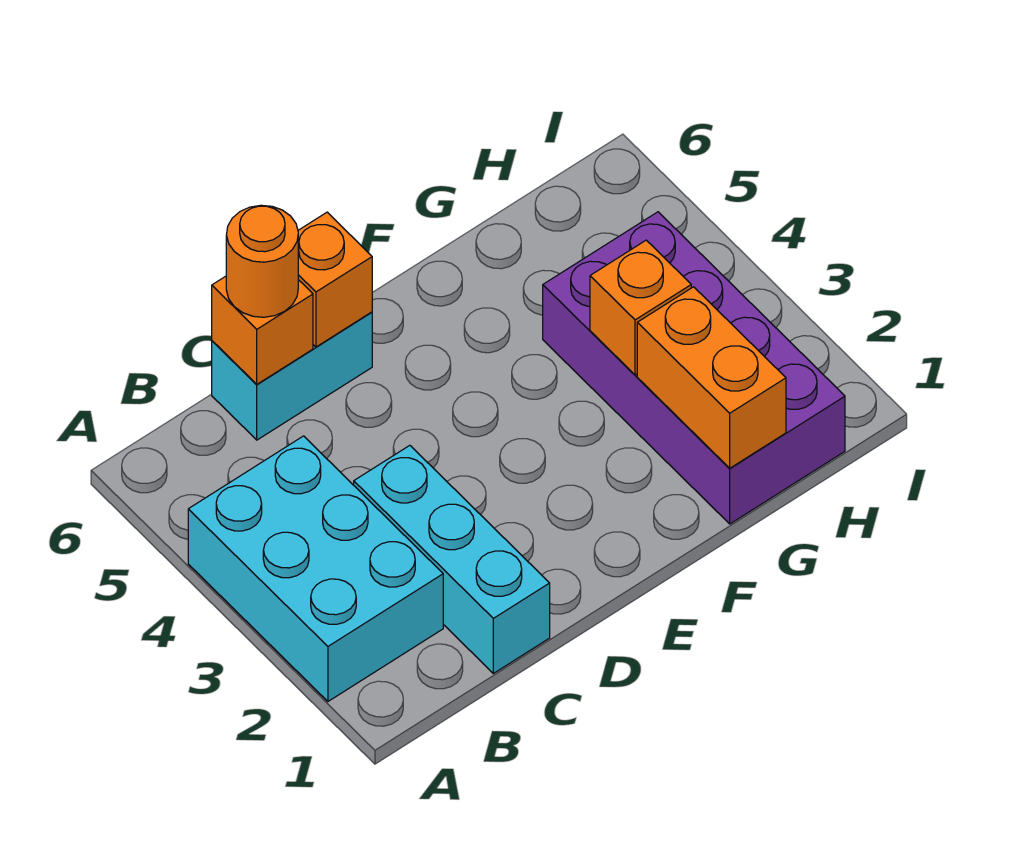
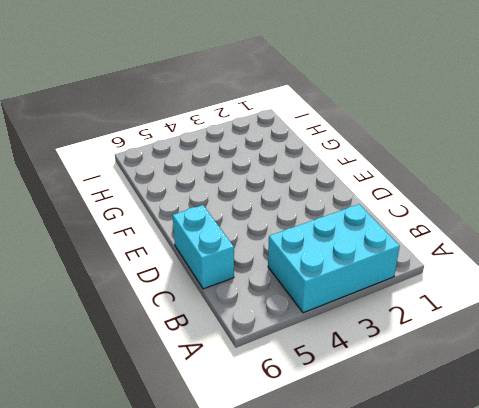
none -> cyan brick C1:C3 level 1
none -> purple brick G1:H4 level 1

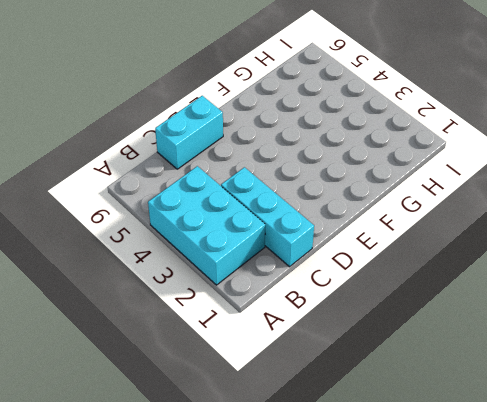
none -> purple brick G1:H4 level 1
none -> orange brick C6 level 2

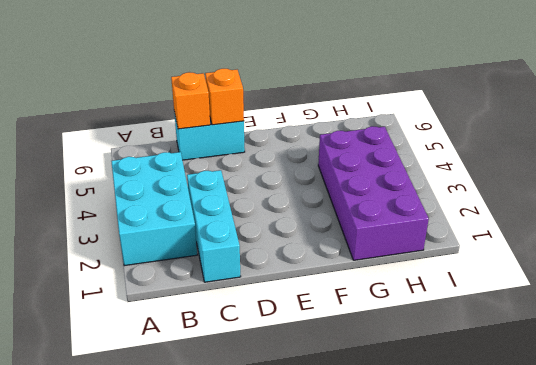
none -> orange brick G1:G2 level 2
none -> orange brick G3 level 2

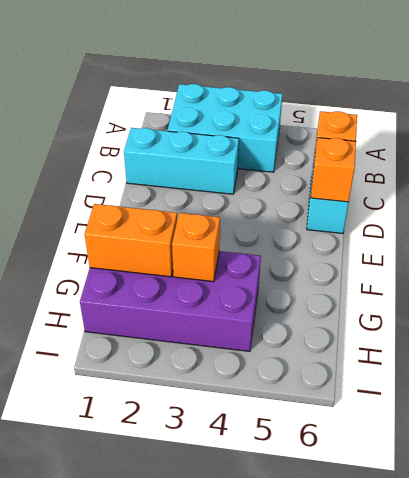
none -> orange round brick C6 level 3

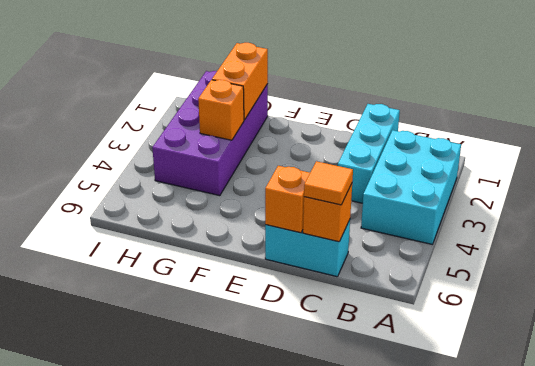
orange tile C6 level 3 -> orange round brick C6 level 3

